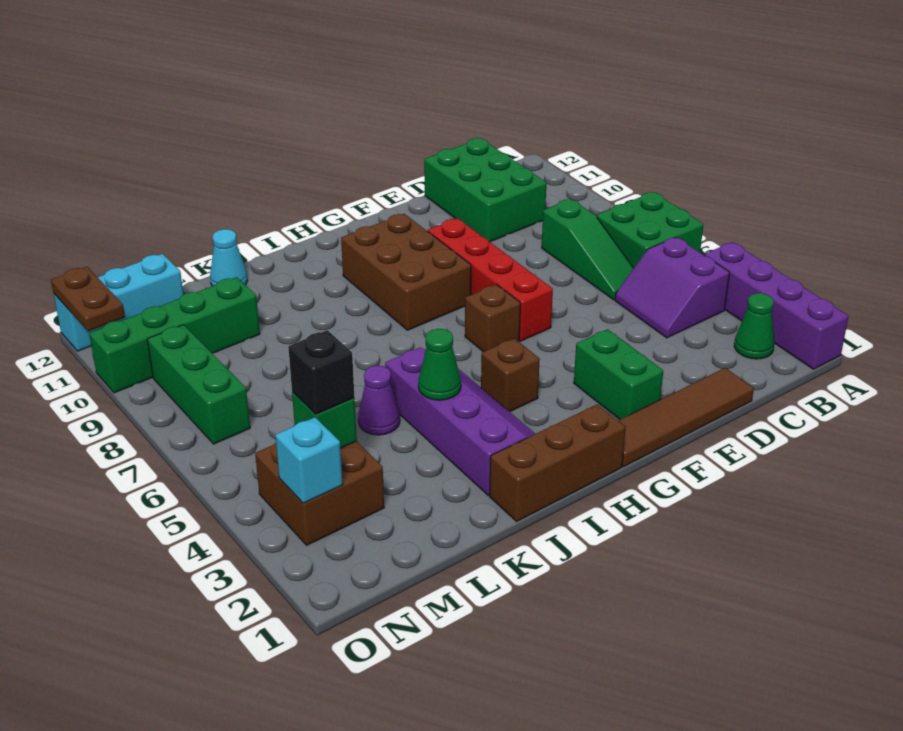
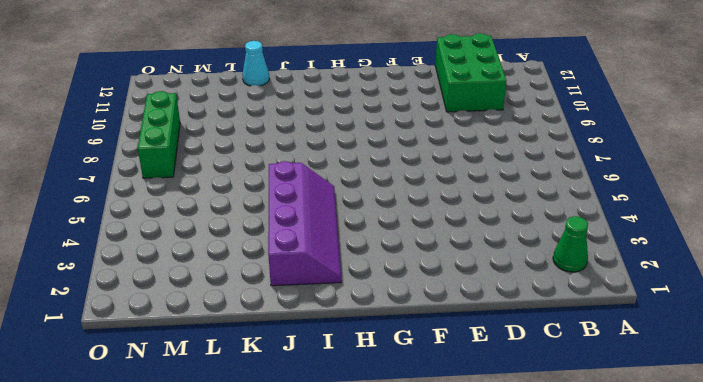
none -> purple brick A1:A4 level 1
none -> green brick A6:B7 level 1
none -> purple slope B4:C5 level 1 top B

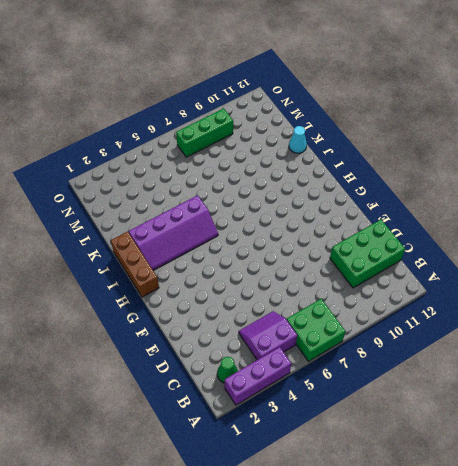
purple brick A2:A4 level 1 -> purple brick A1:A4 level 1
none -> green slope C6:C8 level 1 top 8
none -> brown tile D1:G1 level 1
none -> green brick F2:F3 level 1

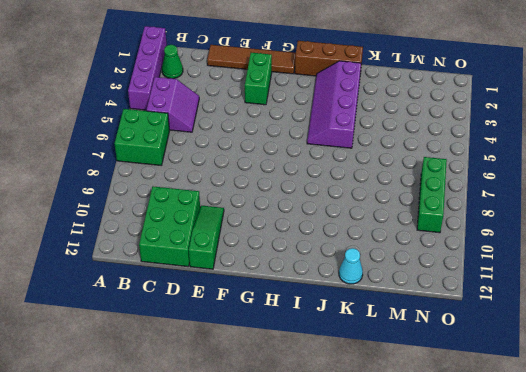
green slope E10:E12 level 1 top 12 -> green slope C6:C8 level 1 top 8
none -> red brick F6:F9 level 1
none -> brown brick G6 level 1
none -> brown brick G8:H10 level 1

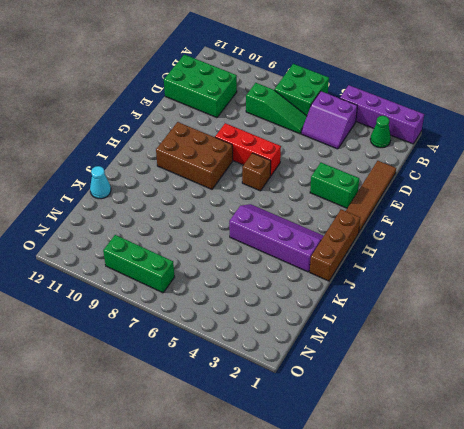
red brick F6:F8 level 1 -> red brick F6:F9 level 1
none -> brown brick H4 level 1
none -> purple cone K5 level 1
none -> green brick L10:O10 level 1

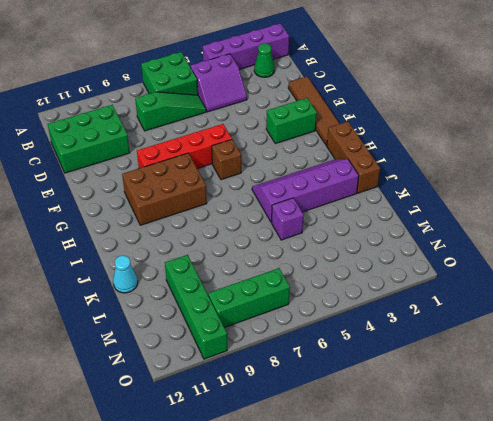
purple brick K5 level 1 -> purple cone K5 level 1
none -> brown brick H4 level 1
none -> brown brick M3:N4 level 1
none -> cyan brick M12:O12 level 1

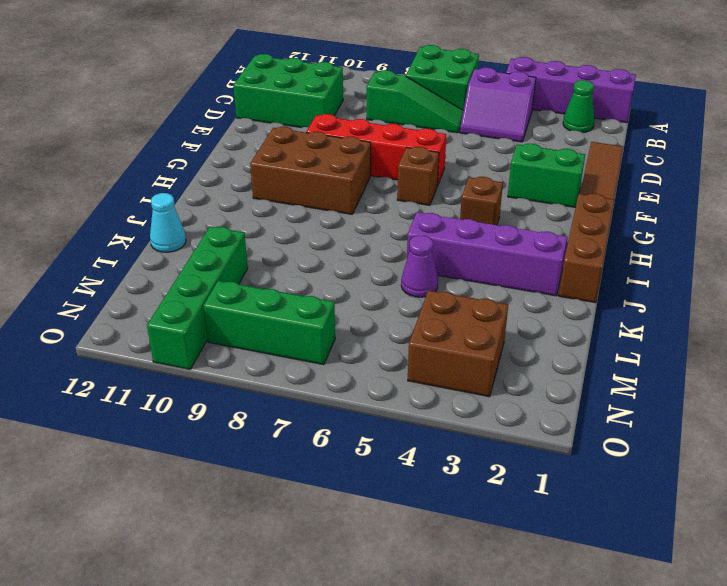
none -> cyan brick M12:O12 level 1
none -> green cone J4 level 2
none -> green brick M4 level 2

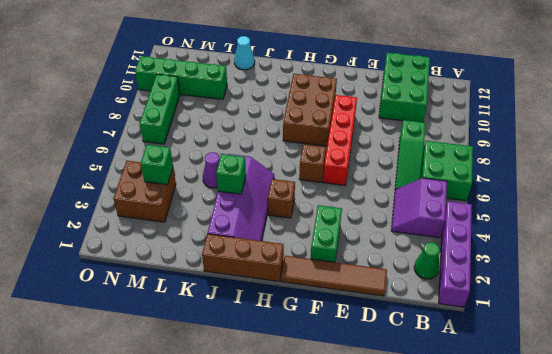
green brick J4 level 2 -> green cone J4 level 2
none -> cyan brick M12:O12 level 1
none -> cyan brick N3 level 2
none -> brown plate O11:O12 level 2

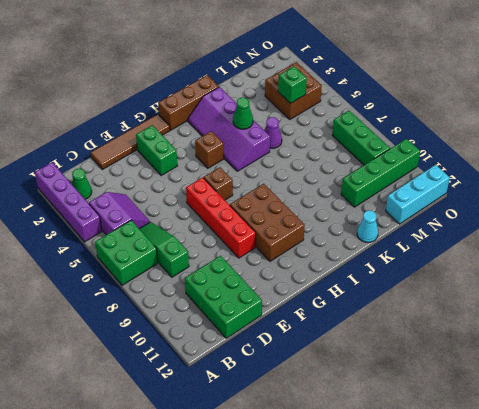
none -> cyan brick N3 level 2
none -> brown plate O11:O12 level 2
none -> black brick M4 level 3

